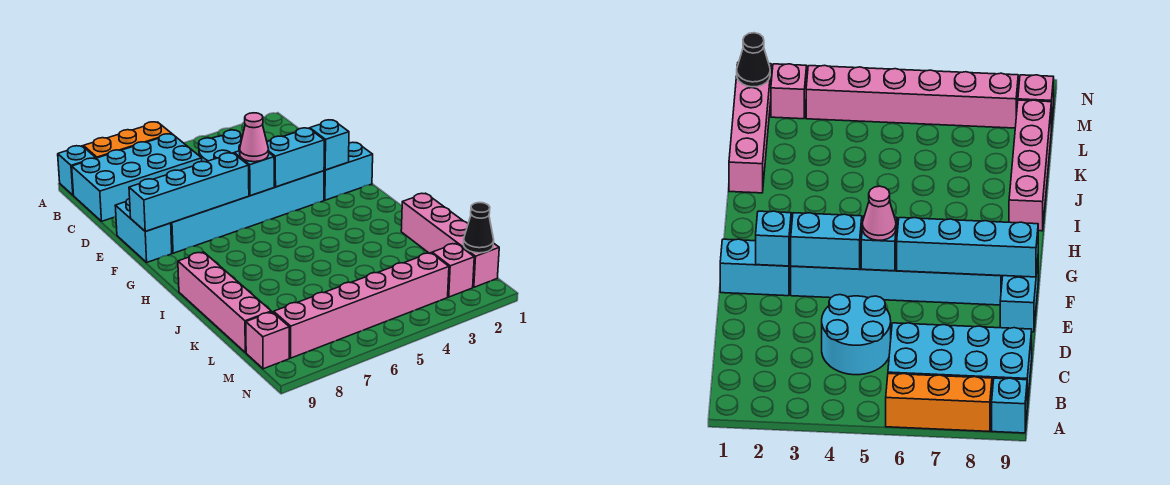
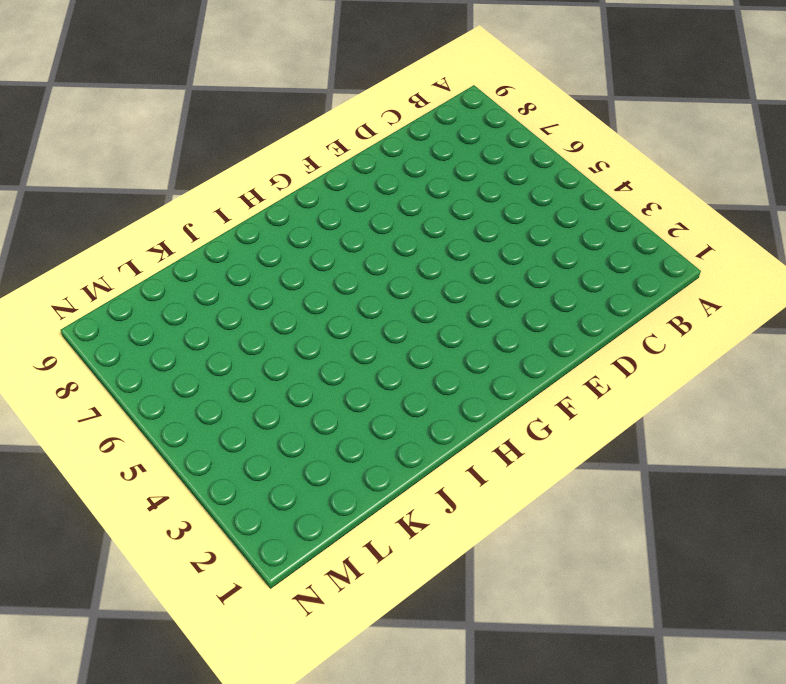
none -> orange brick A6:A8 level 1
none -> cyan brick A9 level 1
none -> cyan brick B6:C9 level 1

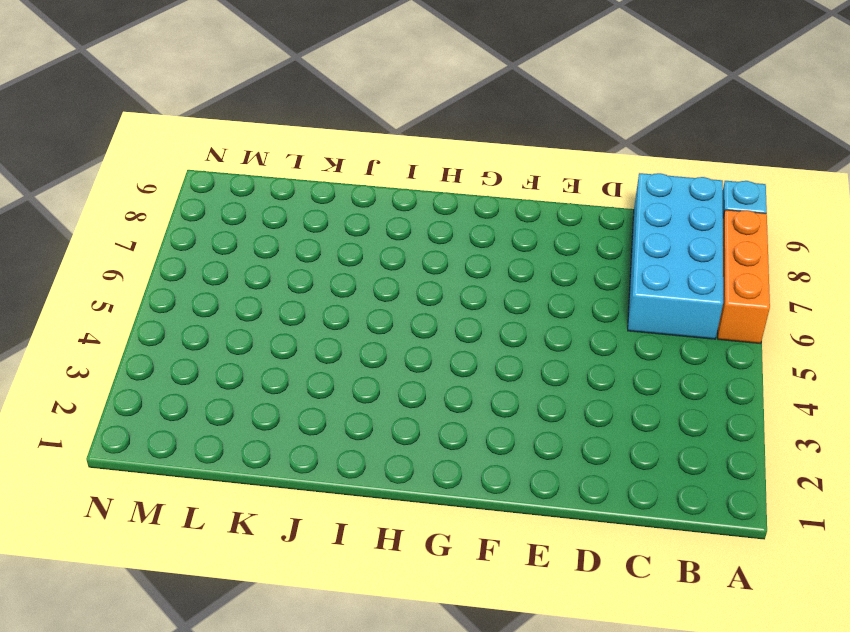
none -> cyan round brick C4:D5 level 1
none -> cyan brick E9:F9 level 1
none -> cyan brick F1:F2 level 1

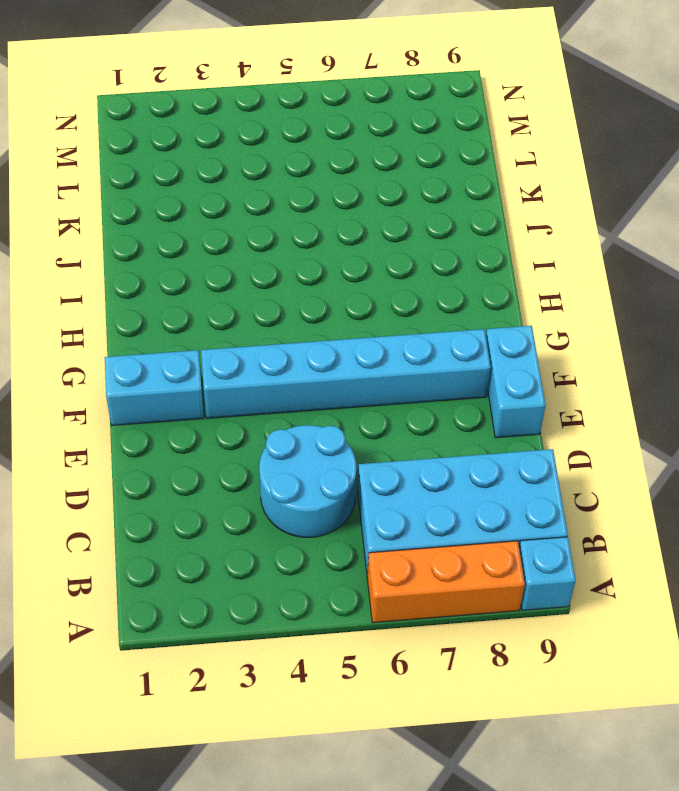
none -> pink brick I9:L9 level 1
none -> pink brick J1:M1 level 1
none -> pink brick M2 level 1

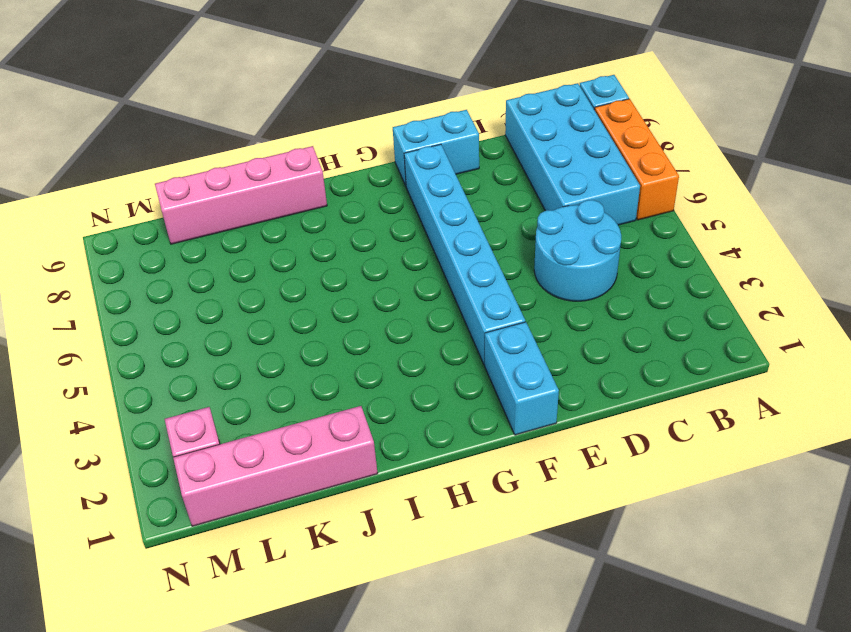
none -> pink brick M3:M8 level 1
none -> pink brick M9 level 1
none -> cyan brick F2 level 2

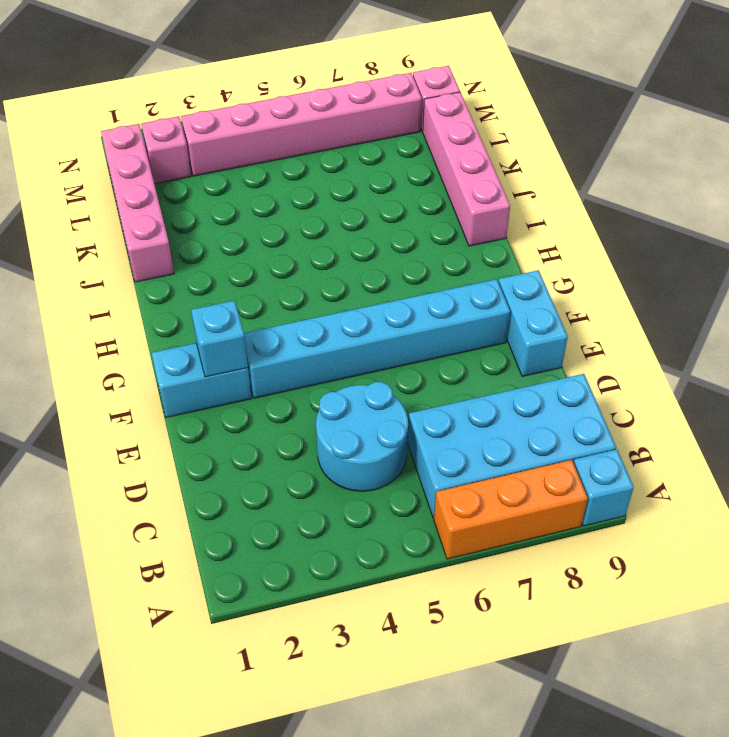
none -> cyan brick F3:F4 level 2
none -> cyan brick F5 level 2
none -> cyan brick F6:F9 level 2

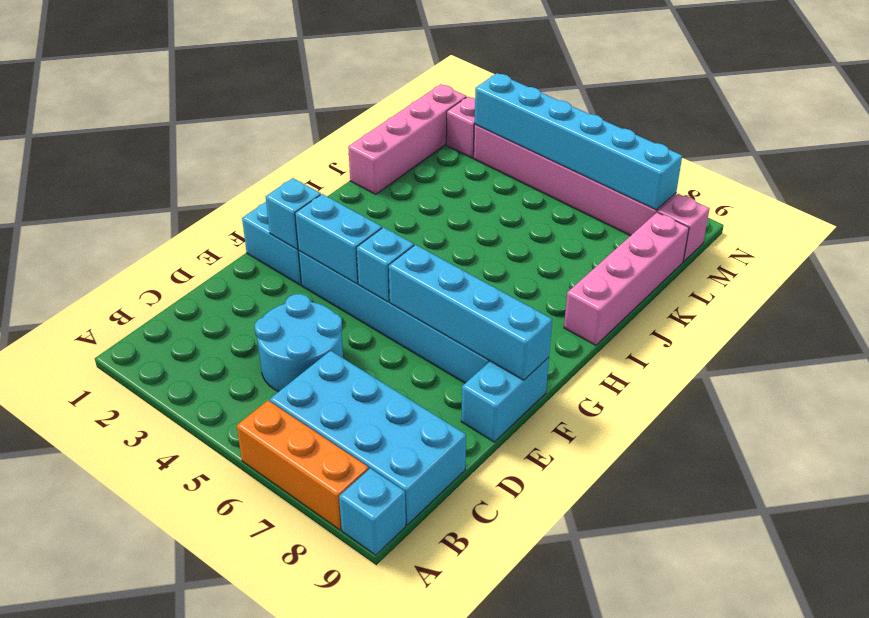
cyan brick M3:M8 level 2 -> none
none -> black cone M1 level 2
none -> pink cone F5 level 3

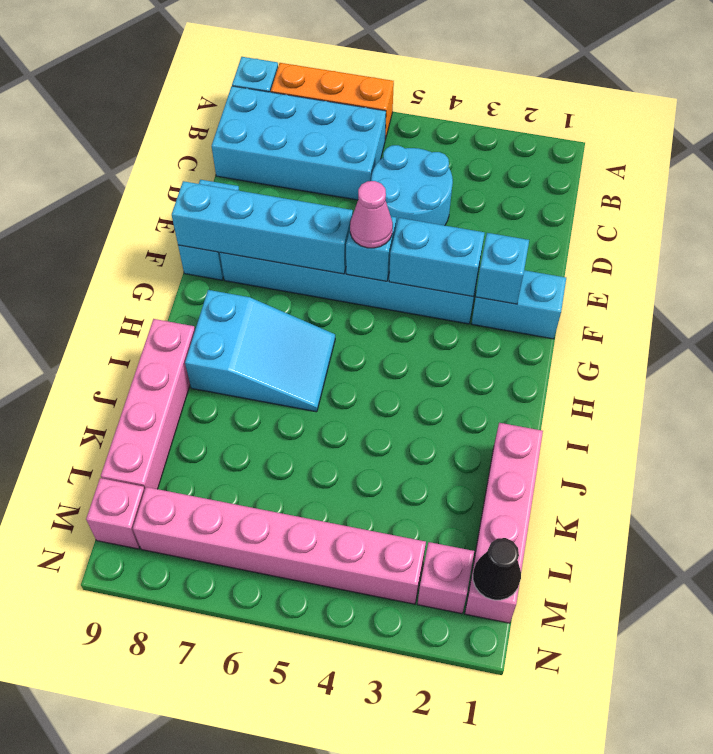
cyan slope H6:I8 level 1 top 8 -> none

